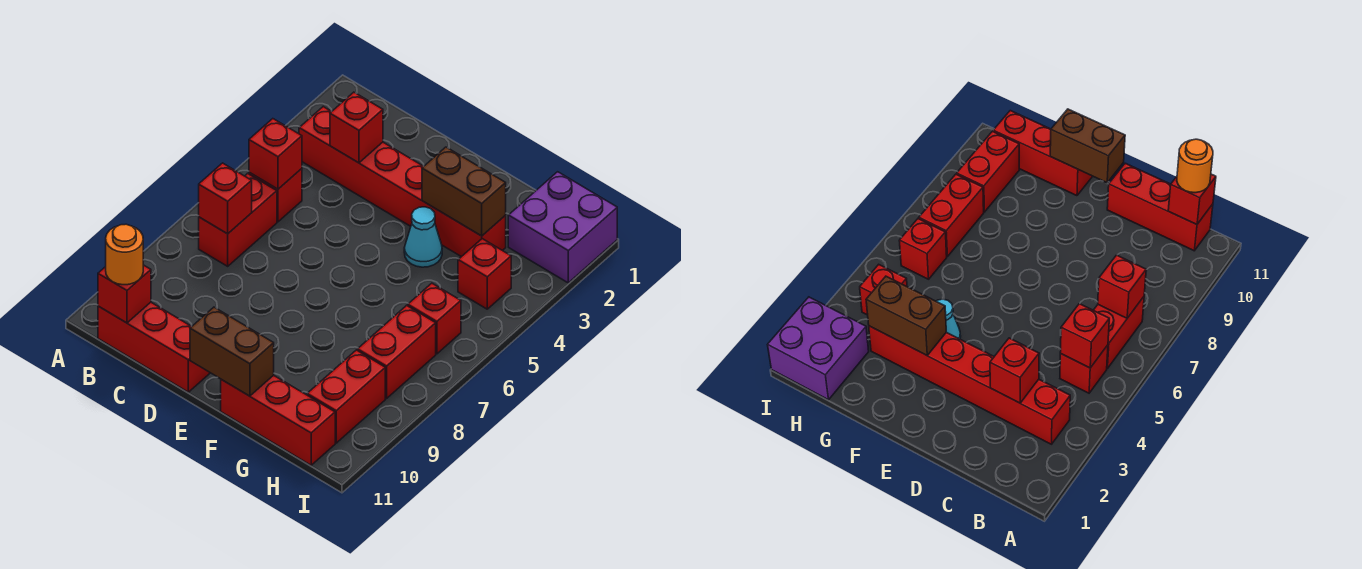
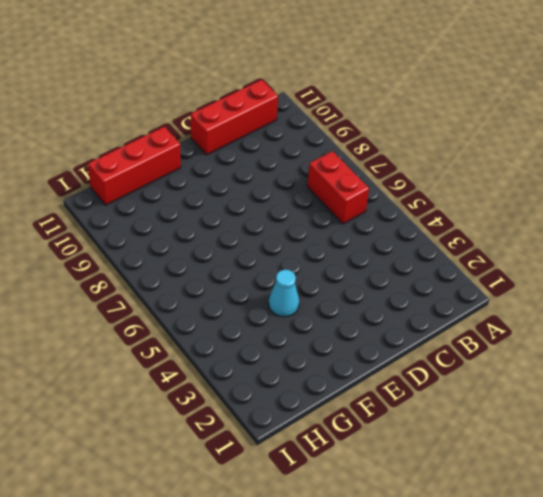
none -> red brick B3:G3 level 1
none -> red brick B5 level 1
none -> purple brick H1:I2 level 1

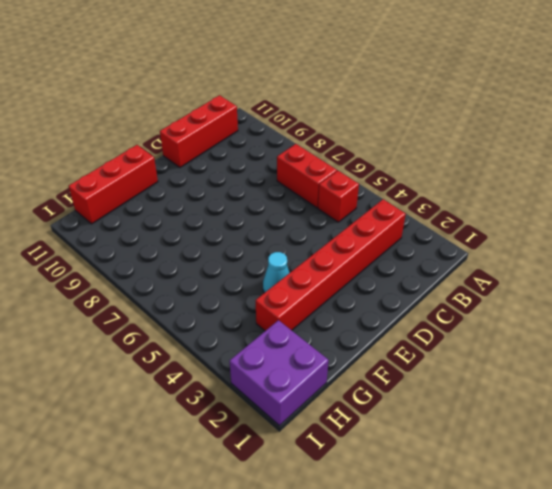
none -> red brick H4 level 1
none -> red brick H6 level 1
none -> red brick H7:H8 level 1

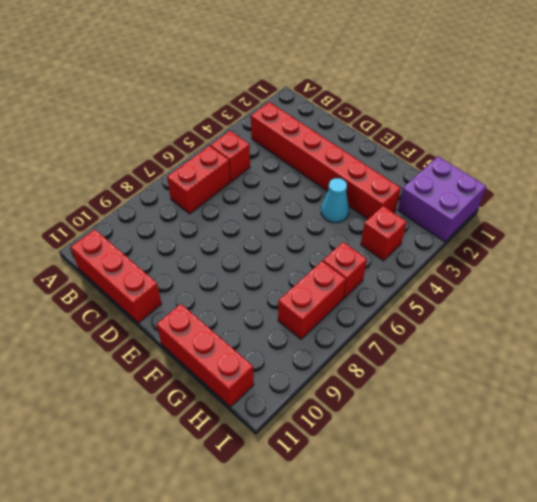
none -> red brick H9:H10 level 1
none -> red brick B5 level 2
none -> red brick B7 level 2

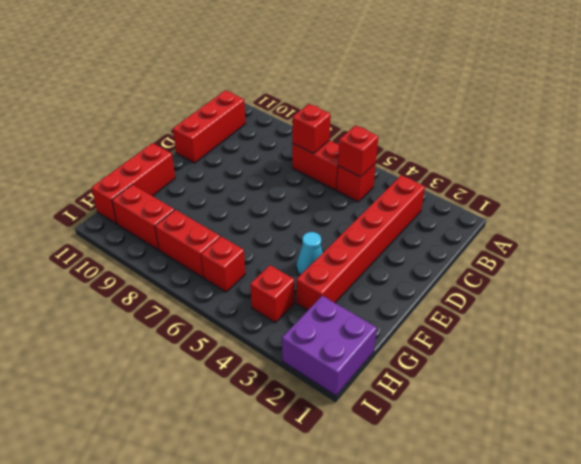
none -> red brick B11 level 2
none -> red brick C3 level 2
none -> brown brick E11:F11 level 2

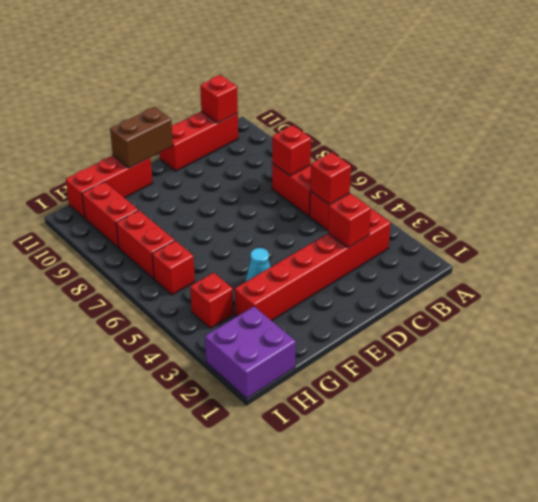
none -> brown brick F3:G3 level 2
none -> orange round brick B11 level 3

